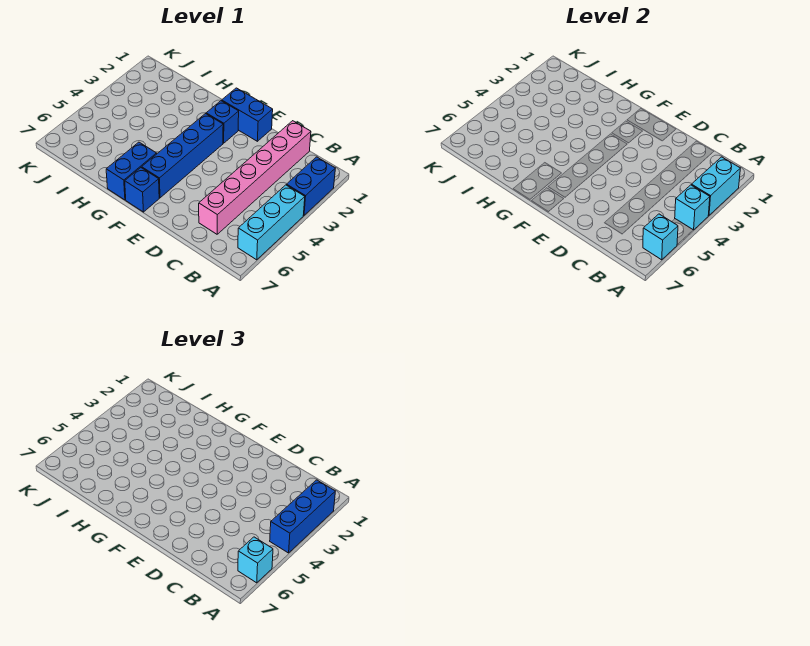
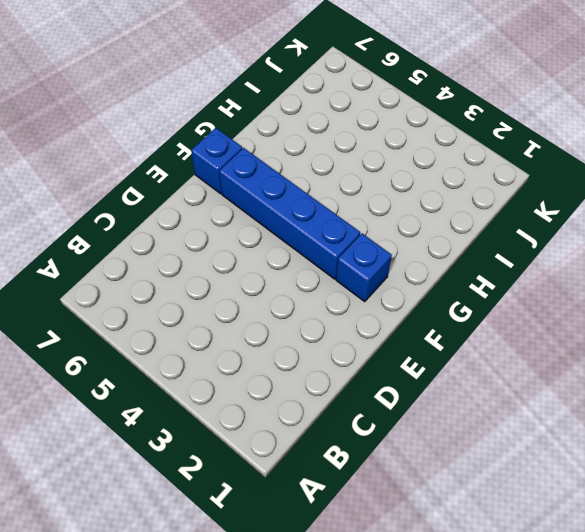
none -> blue brick A2:A3 level 1
none -> cyan brick A4:A6 level 1
none -> pink brick C1:C6 level 1

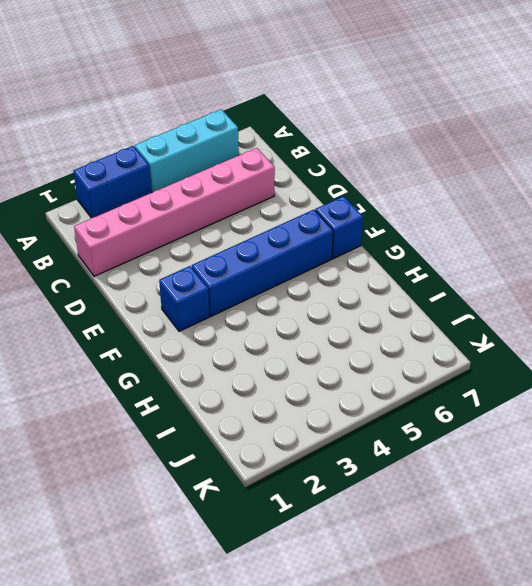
none -> blue brick E1:F1 level 1
none -> blue brick G6:G7 level 1
none -> cyan brick A2:A3 level 2

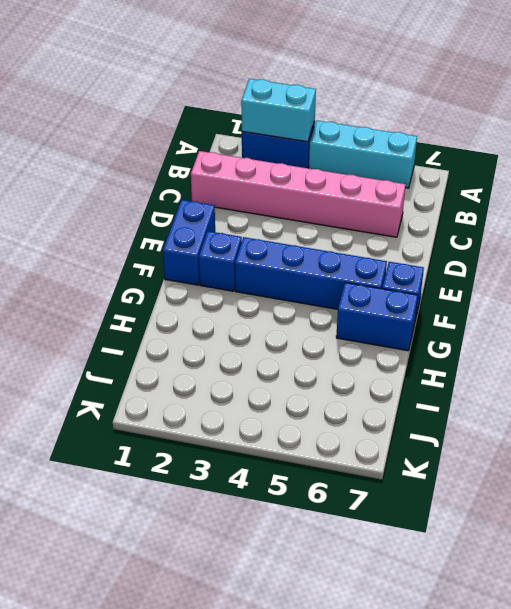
none -> cyan brick A4 level 2
none -> cyan brick A6 level 2
none -> blue brick A2:A4 level 3

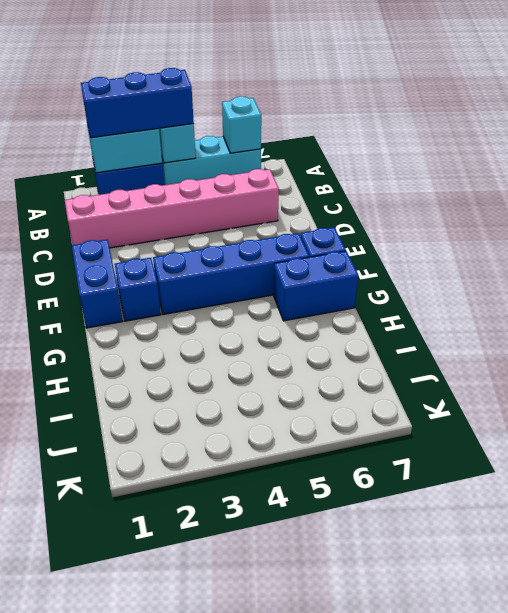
none -> cyan brick A6 level 3

